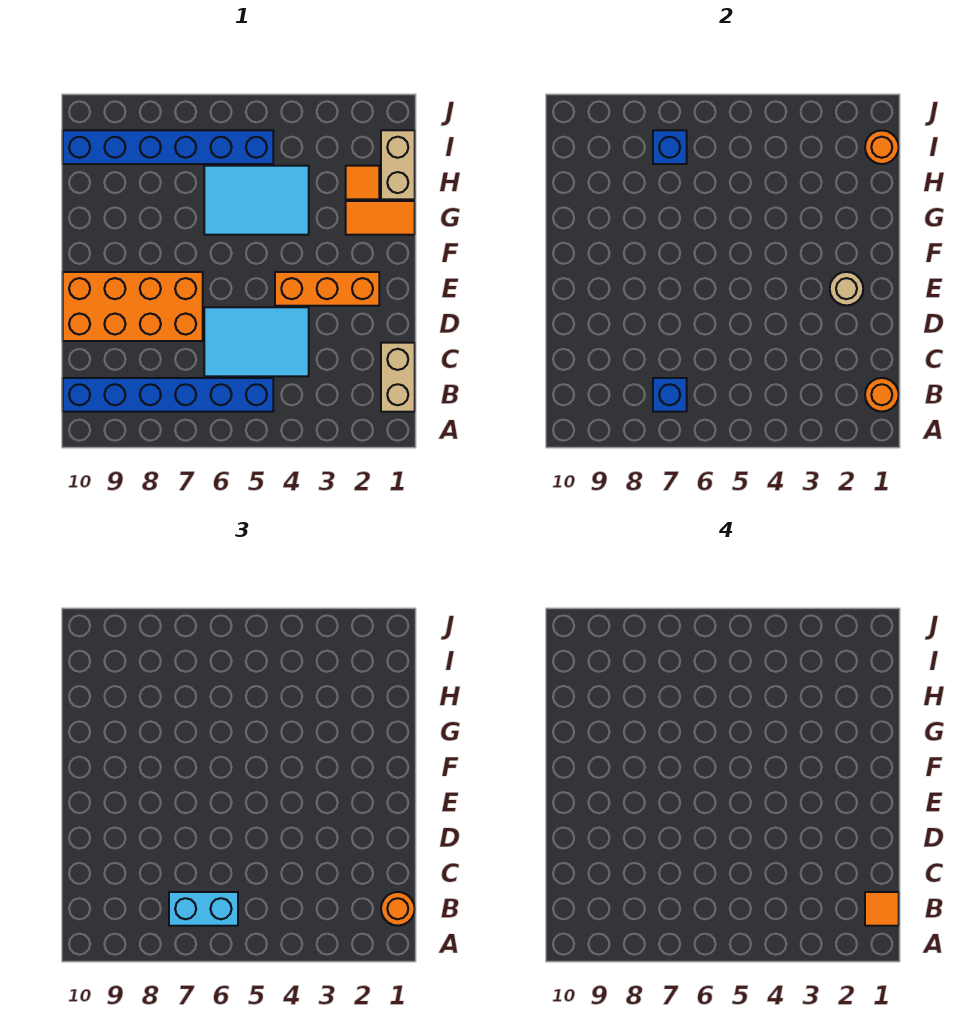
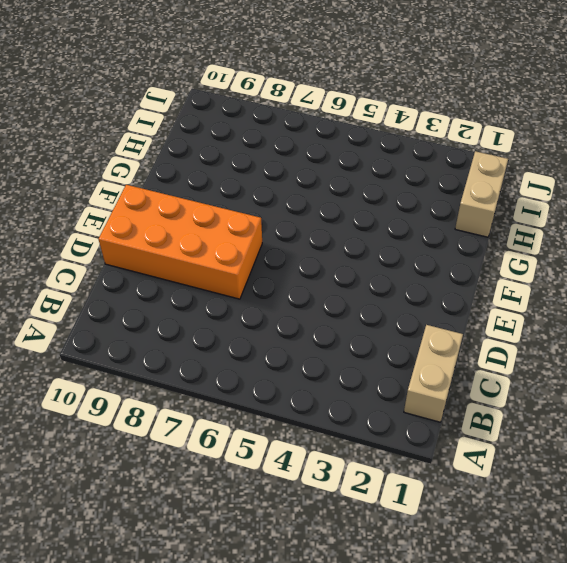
none -> blue brick B5:B10 level 1
none -> cyan tile C4:D6 level 1
none -> orange brick E2:E4 level 1

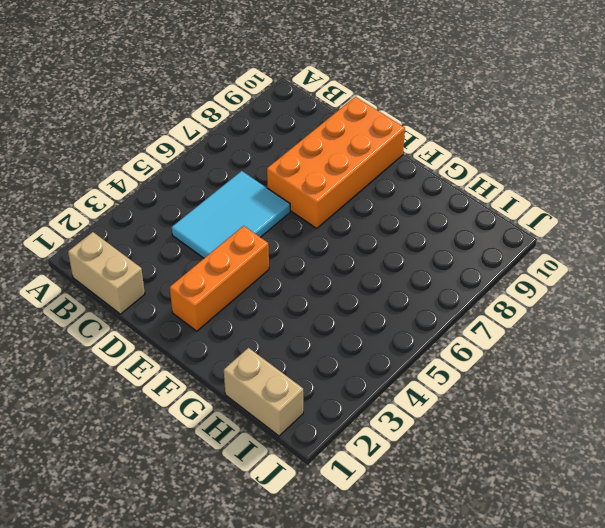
none -> blue brick B5:B10 level 1
none -> orange tile G1:G2 level 1
none -> cyan tile G4:H6 level 1

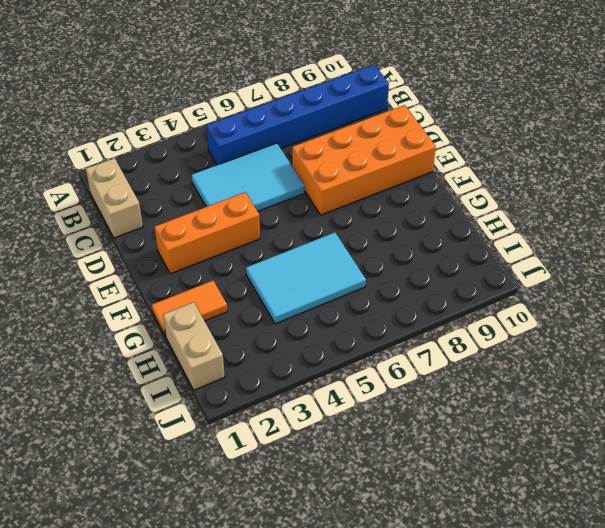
none -> orange tile H2 level 1
none -> blue brick I5:I10 level 1
none -> orange round brick B1 level 2

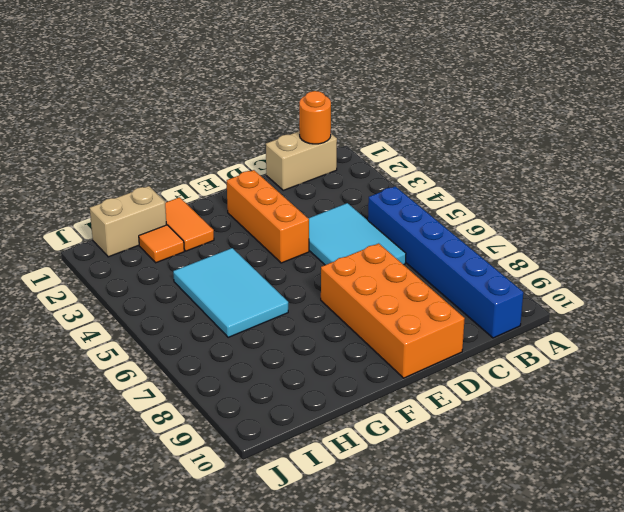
none -> blue brick I5:I10 level 1
none -> blue brick B7 level 2
none -> tan round brick E2 level 2

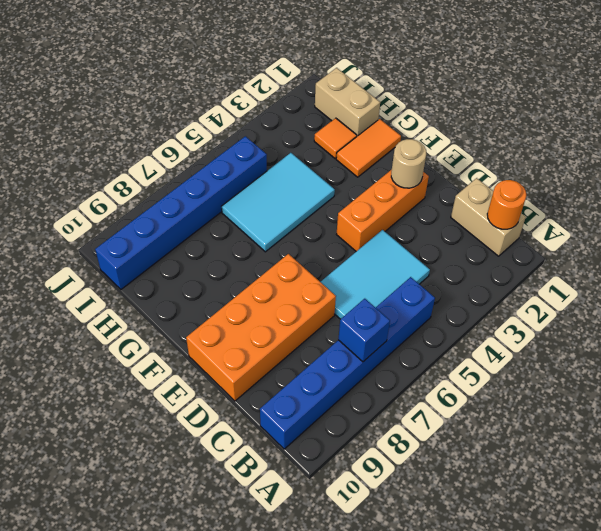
none -> orange round brick I1 level 2
none -> blue brick I7 level 2
none -> orange round brick B1 level 3

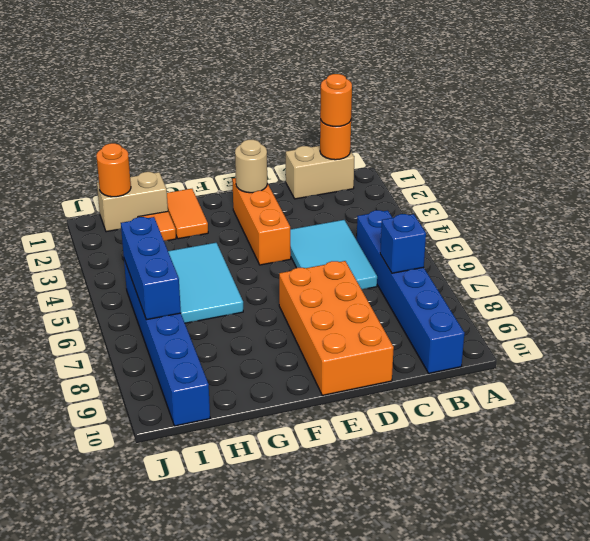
blue brick I5:I7 level 2 -> blue brick I7 level 2
none -> cyan brick B6:B7 level 3
none -> orange tile B1 level 4

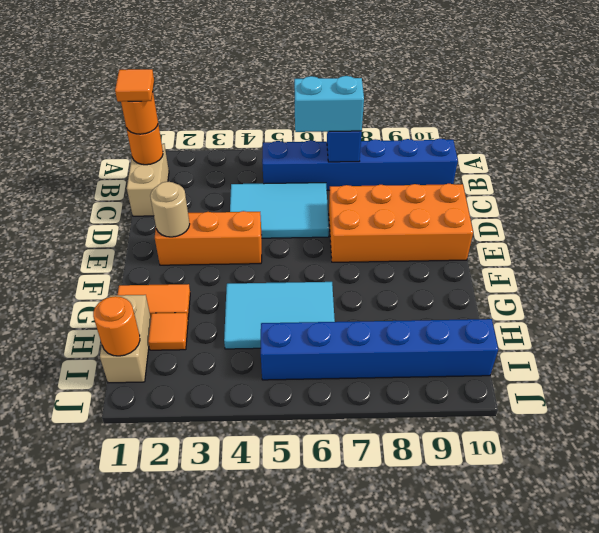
none -> blue brick I7 level 2

